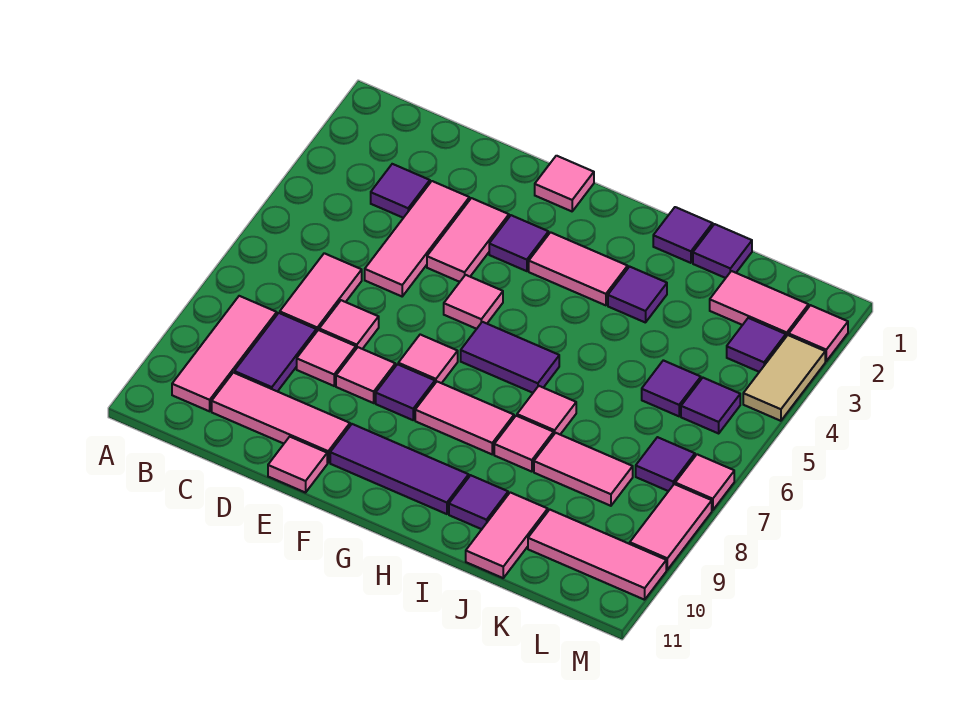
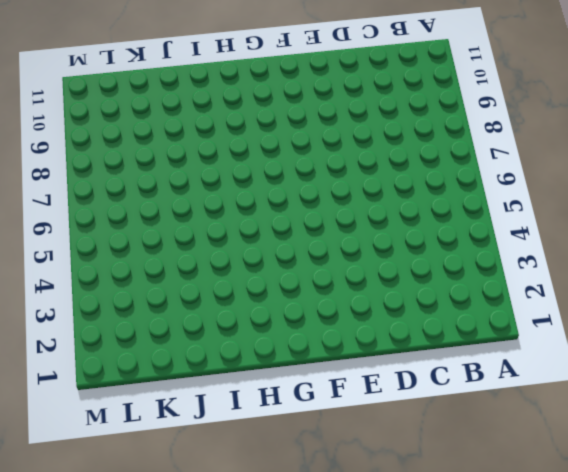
none -> pink tile B8:B10 level 1
none -> purple tile C3 level 1
none -> pink tile C6:C7 level 1
none -> purple tile C8:C9 level 1

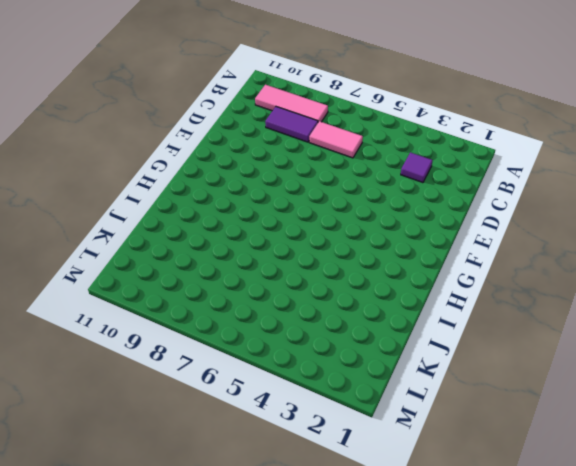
none -> pink tile C10:E10 level 1
none -> pink tile D3:D5 level 1
none -> pink tile D7 level 1
none -> pink tile D8 level 1

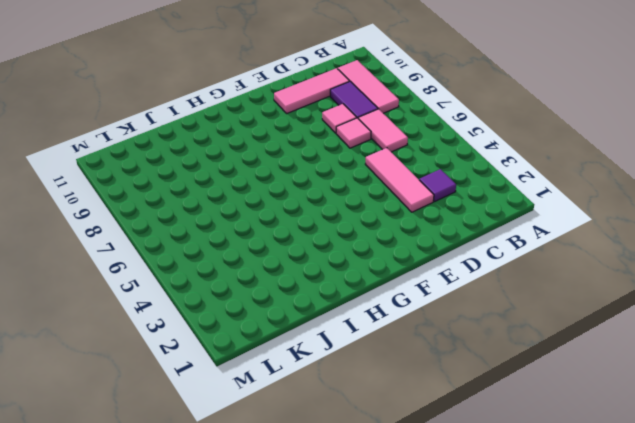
none -> pink tile E3:E4 level 1
none -> pink tile E8 level 1
none -> pink tile E11 level 1
none -> pink tile F1 level 1

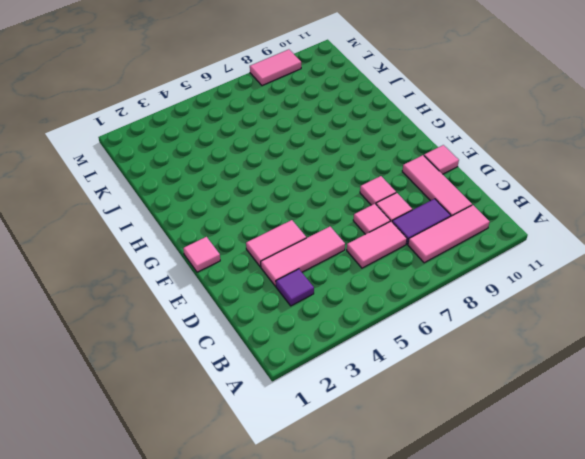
none -> purple tile F3 level 1
none -> pink tile F5 level 1
none -> pink tile F7 level 1
none -> purple tile F8 level 1

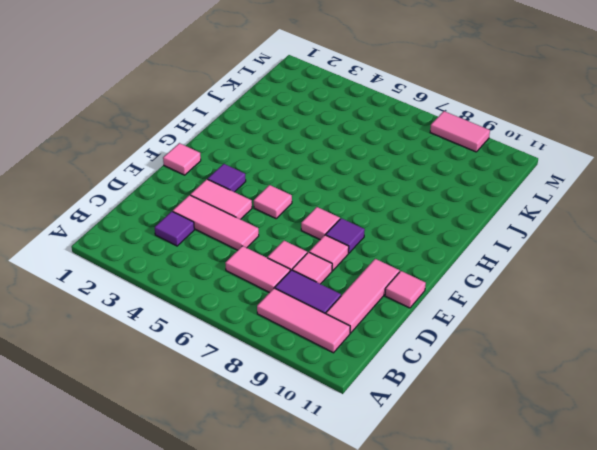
none -> purple tile F10:H10 level 1
none -> pink tile G3:H3 level 1
none -> purple tile G6:H6 level 1
none -> pink tile G8:H8 level 1

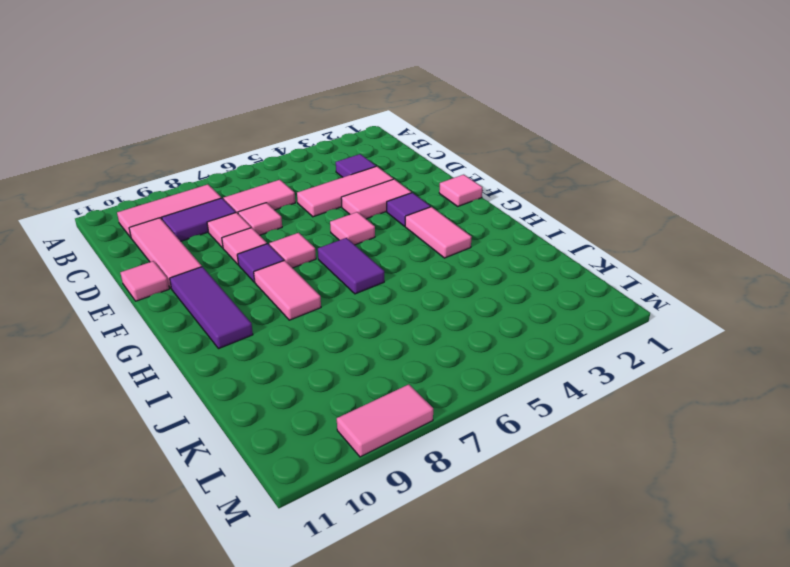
none -> purple tile I1 level 1
none -> purple tile I3 level 1
none -> pink tile I7 level 1
none -> pink tile I8 level 1

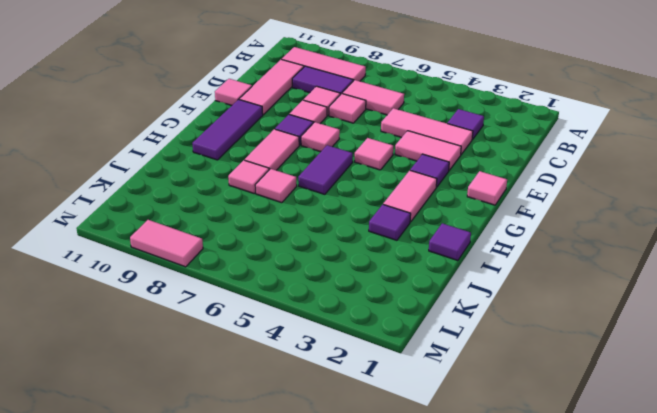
none -> purple tile I10 level 1
none -> purple tile J1 level 1
none -> pink tile J8:K8 level 1
none -> pink tile J10:J11 level 1

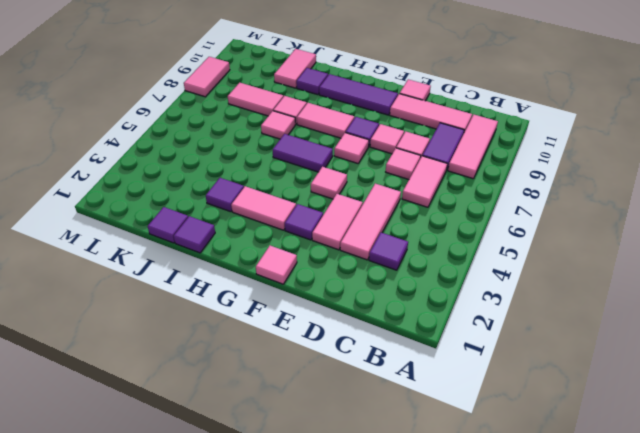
none -> pink tile K2:L2 level 1
none -> purple tile K5 level 1
none -> pink tile K10:M10 level 1
none -> purple tile L3 level 1

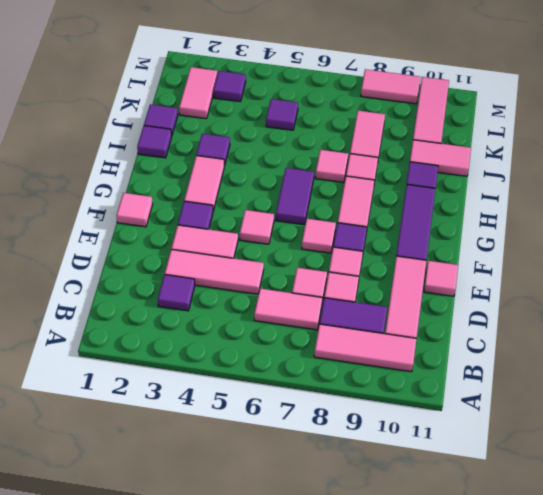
none -> purple tile L5 level 1
none -> purple tile L7 level 1
none -> pink tile M2 level 1
none -> tan tile M3:M4 level 1

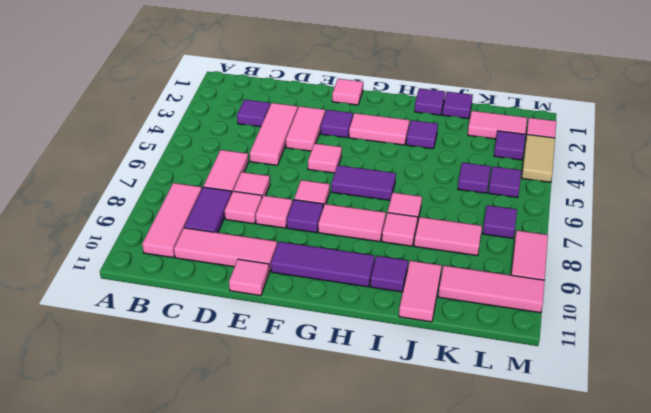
none -> pink tile M7 level 1

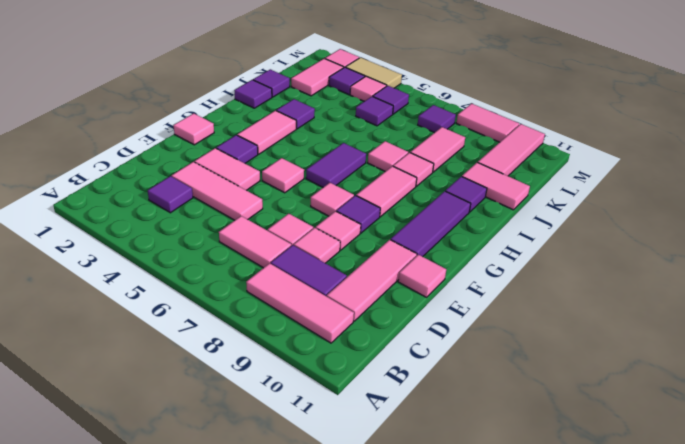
pink tile L4 level 1 -> pink tile M7 level 1

